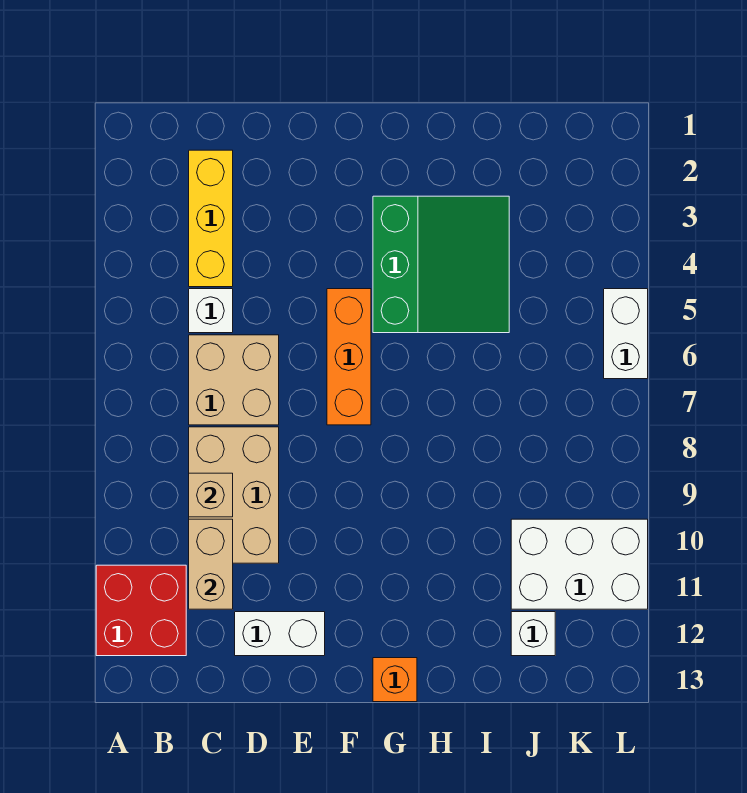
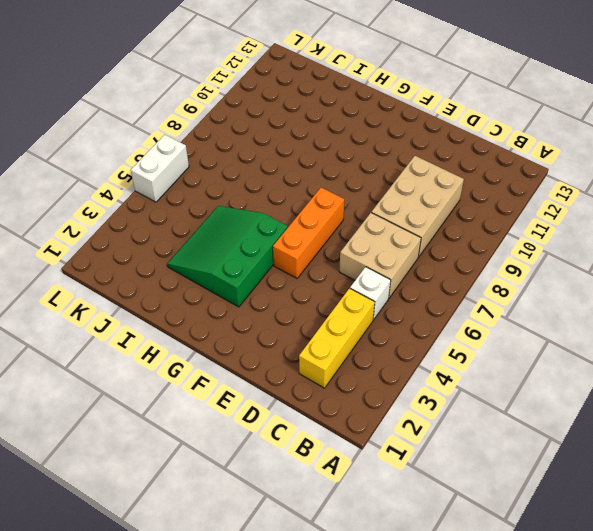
none -> red brick A11:B12 level 1
none -> white brick D12:E12 level 1
none -> orange brick G13 level 1

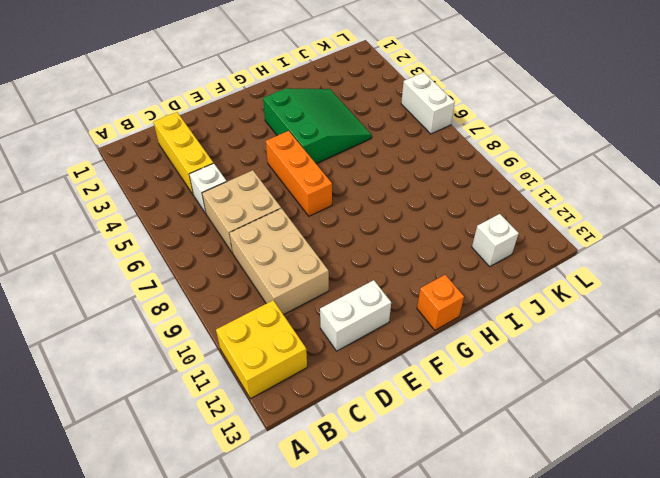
yellow brick A11:B12 level 1 -> red brick A11:B12 level 1
none -> white brick J10:L11 level 1
none -> tan brick C9 level 2
none -> tan brick C10:C11 level 2

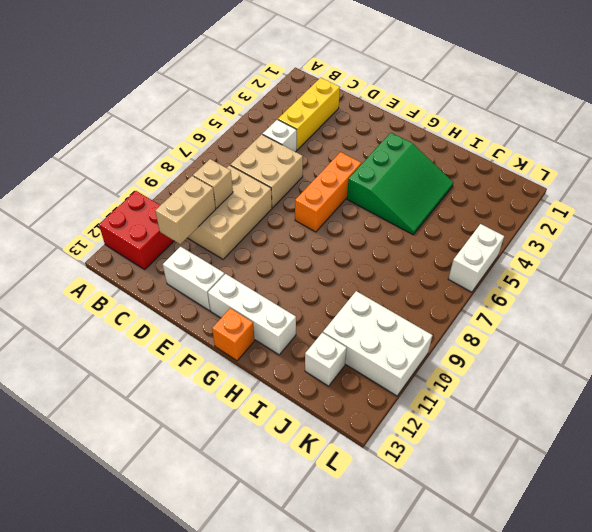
white brick F12:H12 level 1 -> none

